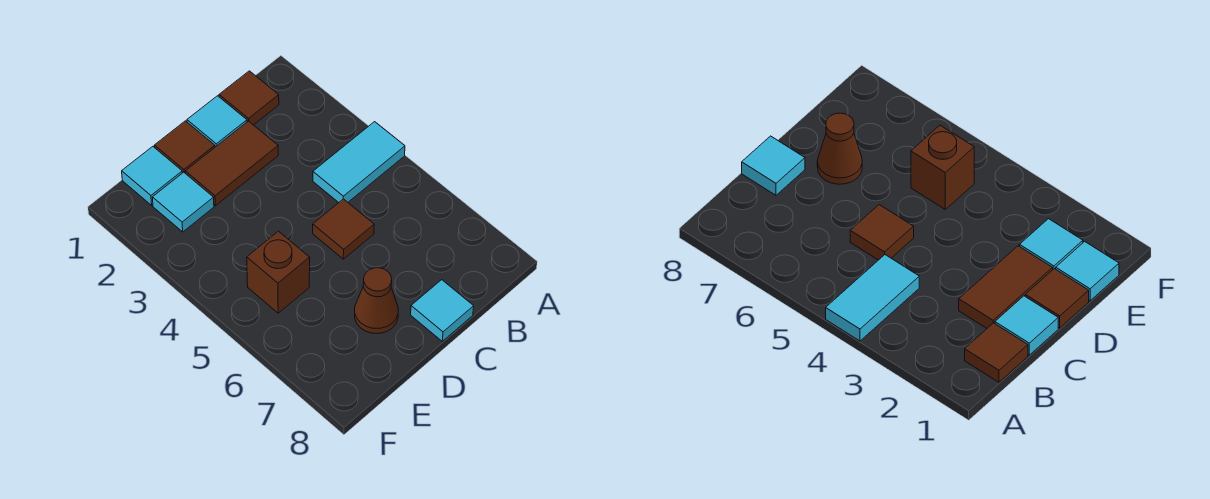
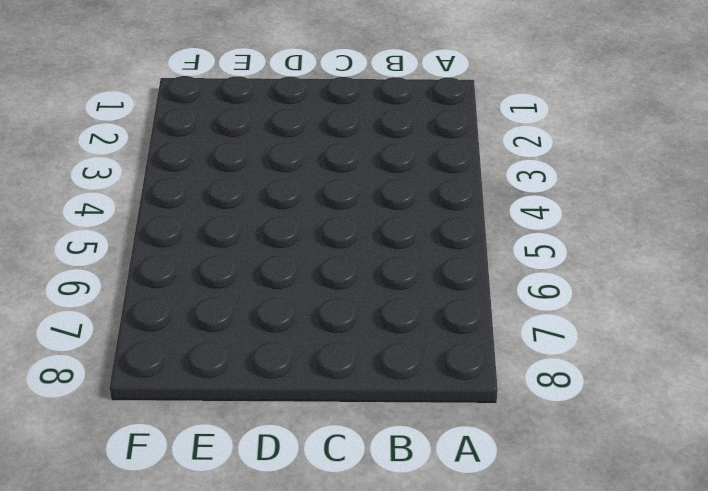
none -> cyan tile A4:B4 level 1
none -> brown tile B1 level 1

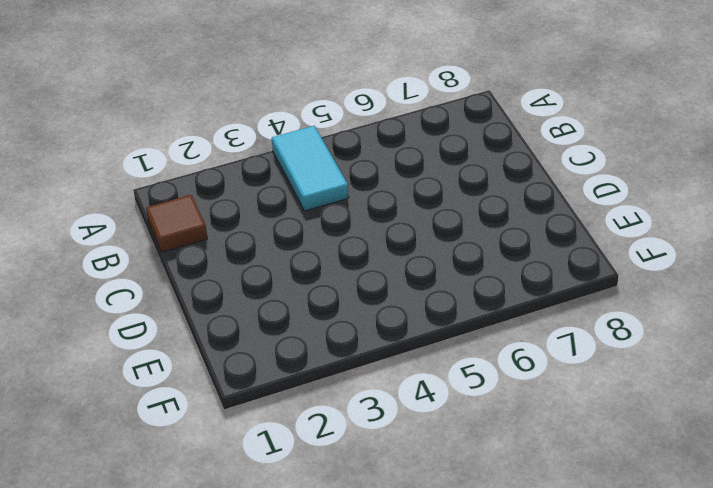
none -> cyan tile C1 level 1
none -> brown tile C2:D2 level 1

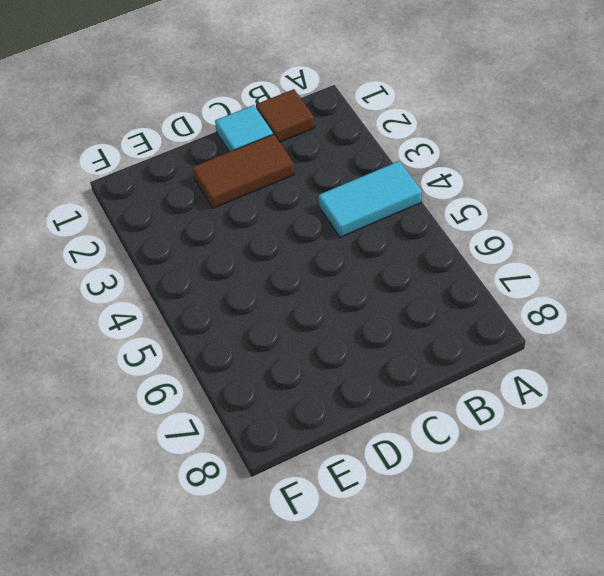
none -> brown tile C5 level 1
none -> cyan tile C8 level 1

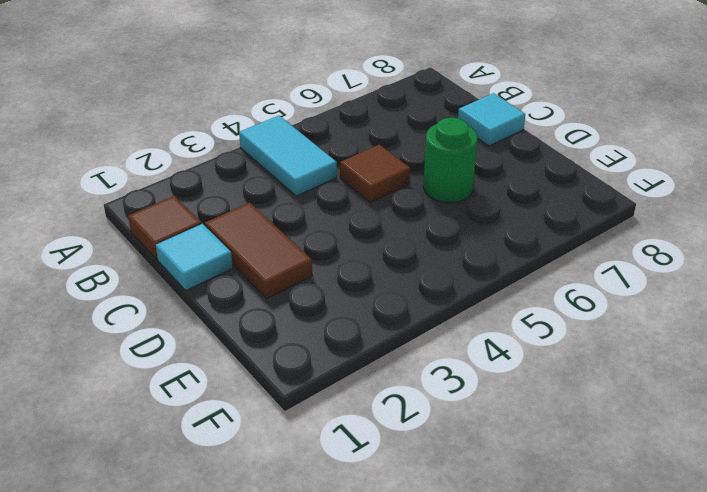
green round brick D6 level 1 -> none
none -> brown tile D1 level 1
none -> brown cone D7 level 1

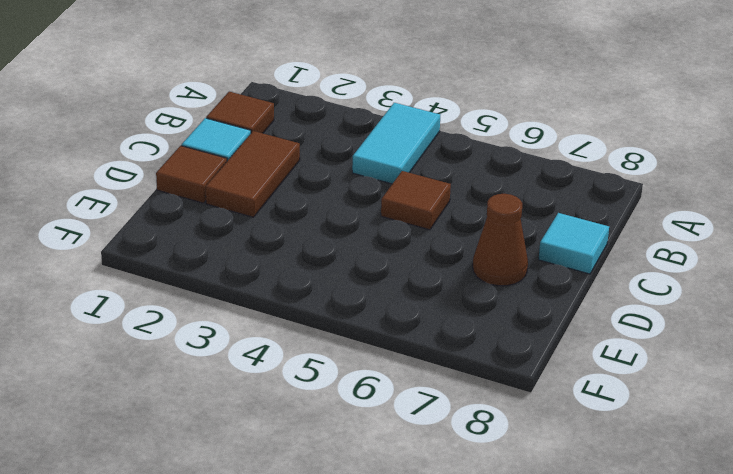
none -> cyan tile E1 level 1
none -> cyan tile E2 level 1

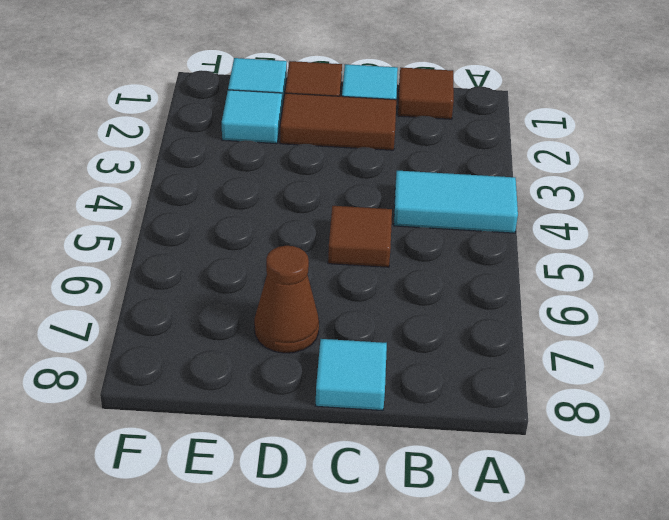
none -> brown brick E5 level 1

